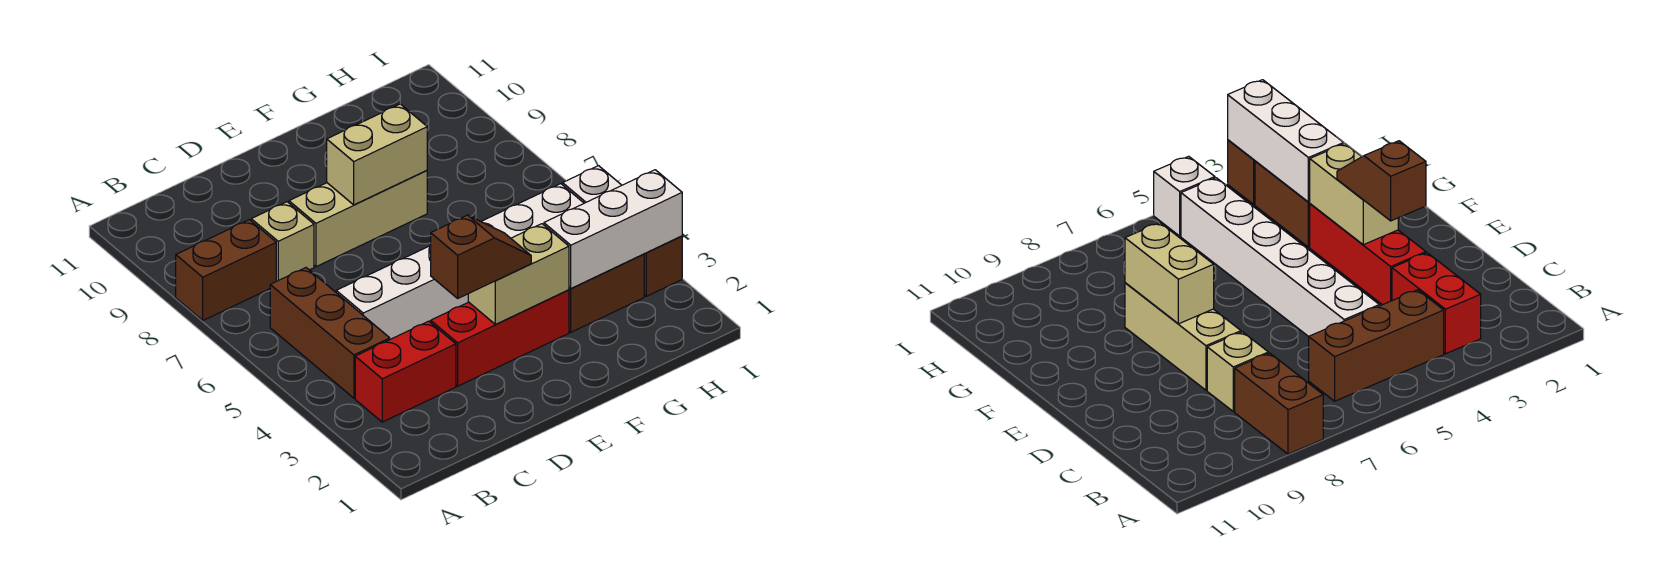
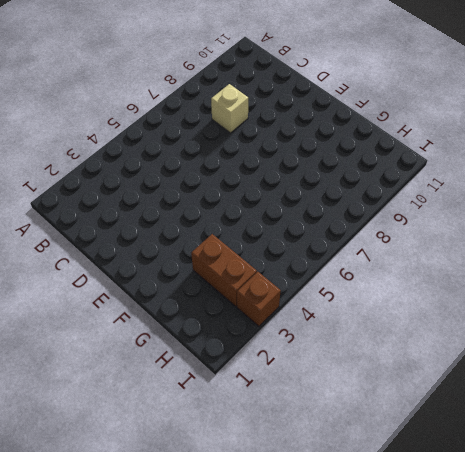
none -> brown brick A8:B8 level 1
none -> red brick B3:C3 level 1
none -> brown brick B4:B6 level 1

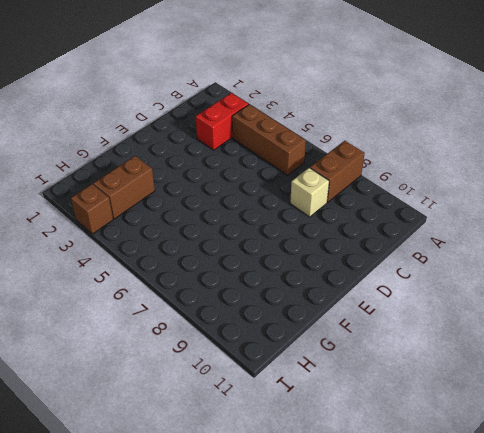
none -> white brick C5:H5 level 1
none -> red brick D3:F3 level 1
none -> tan brick D8:F8 level 1

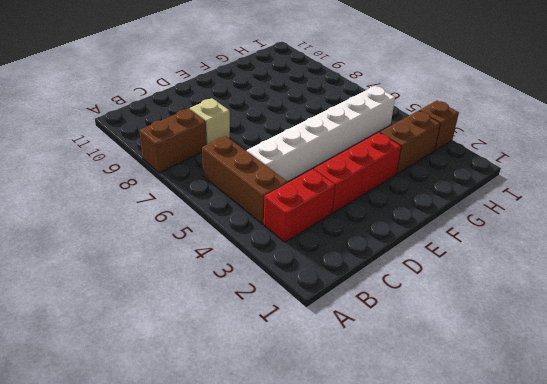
none -> tan brick D8:F8 level 1
none -> white brick I5 level 1
none -> tan brick E3:F3 level 2

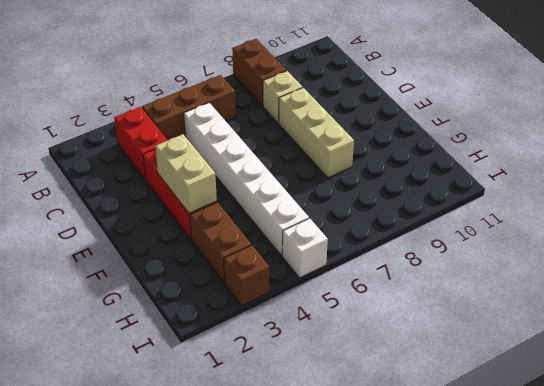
none -> tan brick E8:F8 level 2
none -> white brick G3:I3 level 2
none -> brown slope D3:E3 level 3 top D

